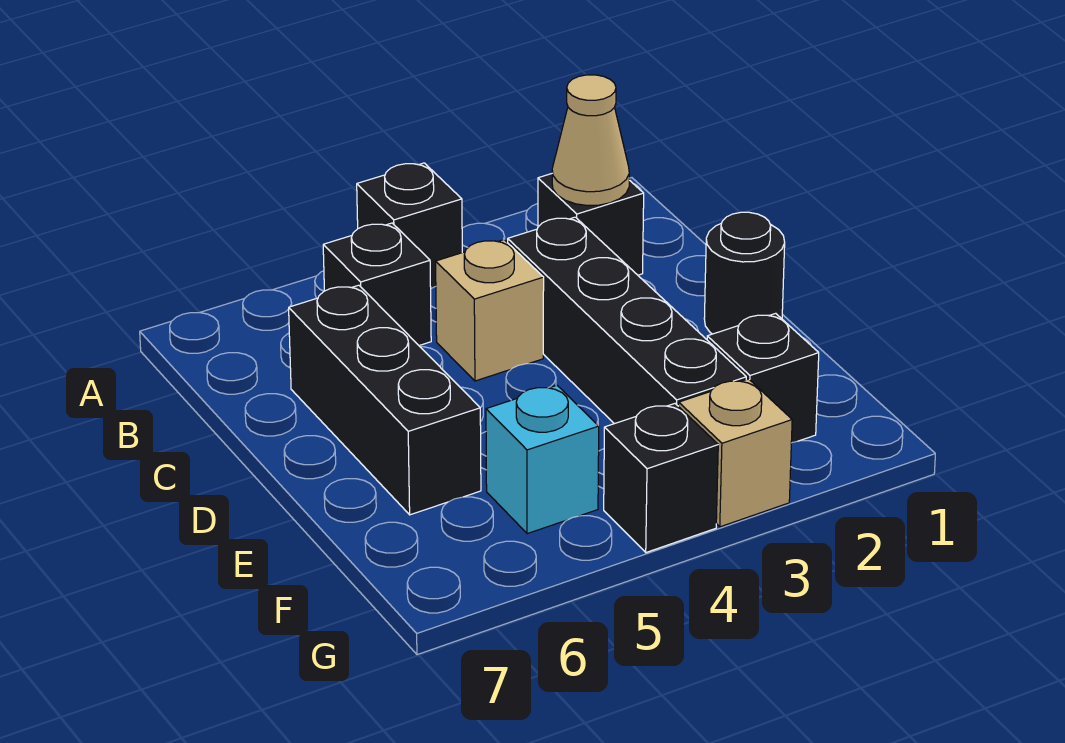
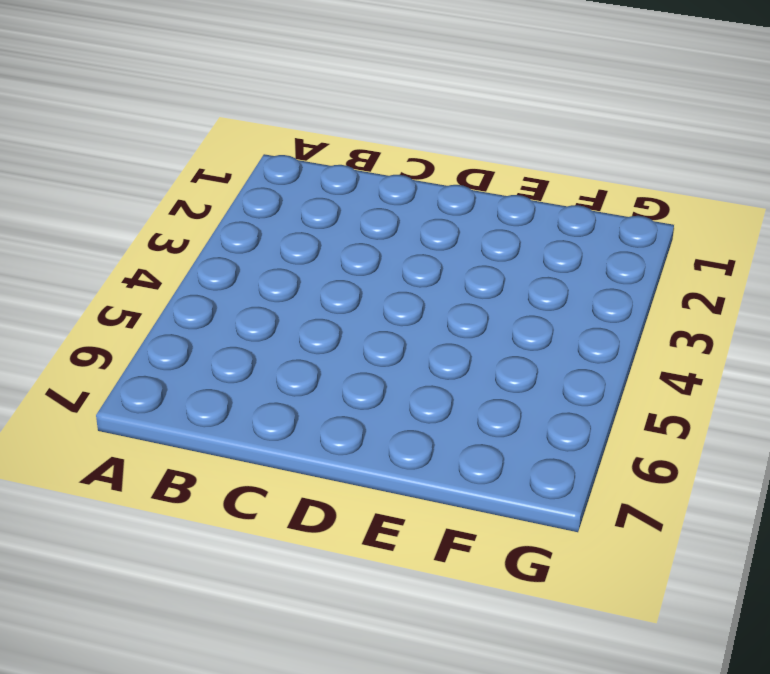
none -> black brick A4 level 1
none -> black brick B2 level 1
none -> black brick B5 level 1

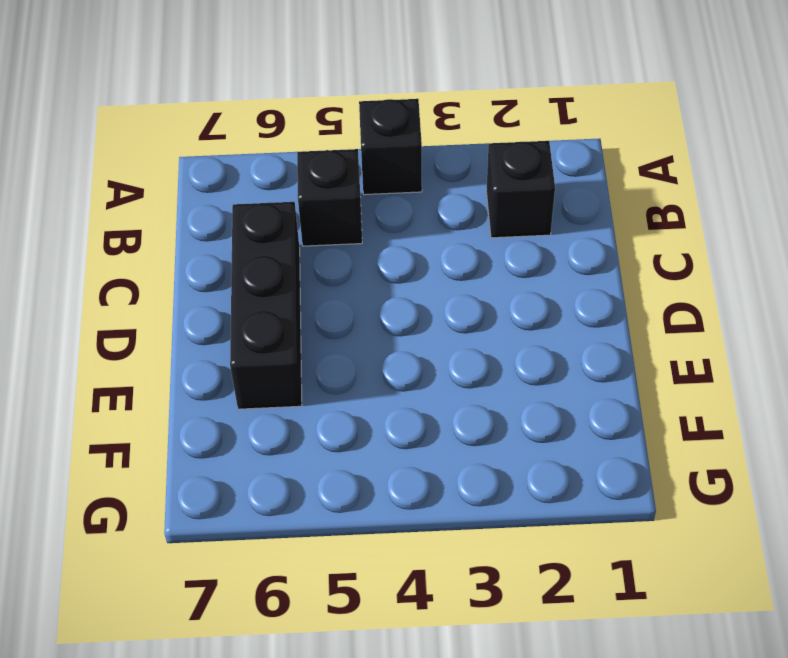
none -> black brick C3:F3 level 1
none -> tan brick C4 level 1
none -> black round brick D1 level 1

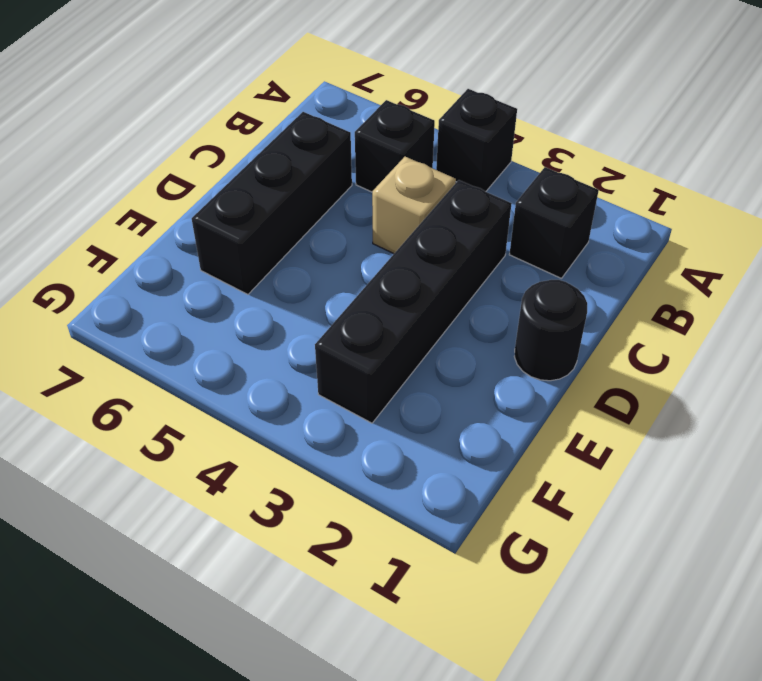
none -> black brick F2 level 1
none -> cyan brick F5 level 1
none -> tan brick G3 level 1

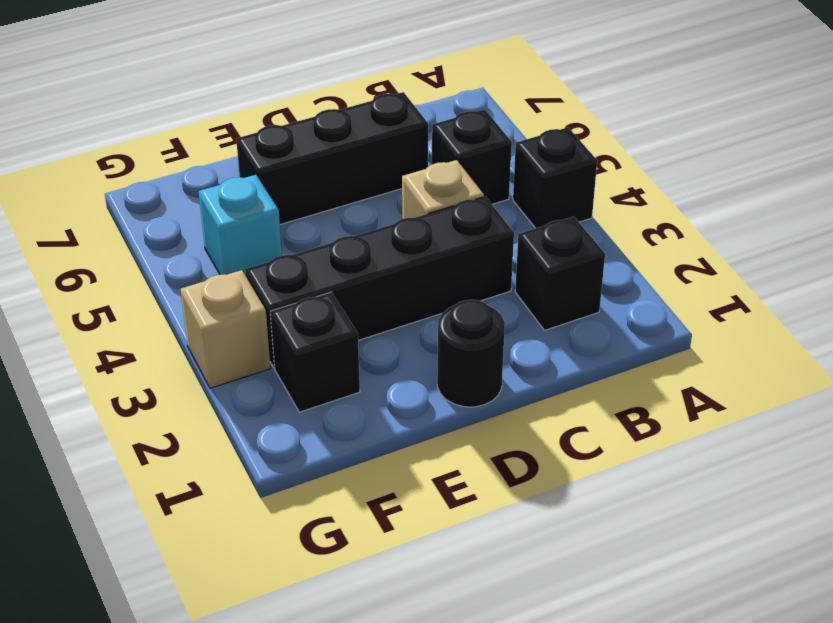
none -> black brick G4 level 1
none -> tan cone B2 level 2

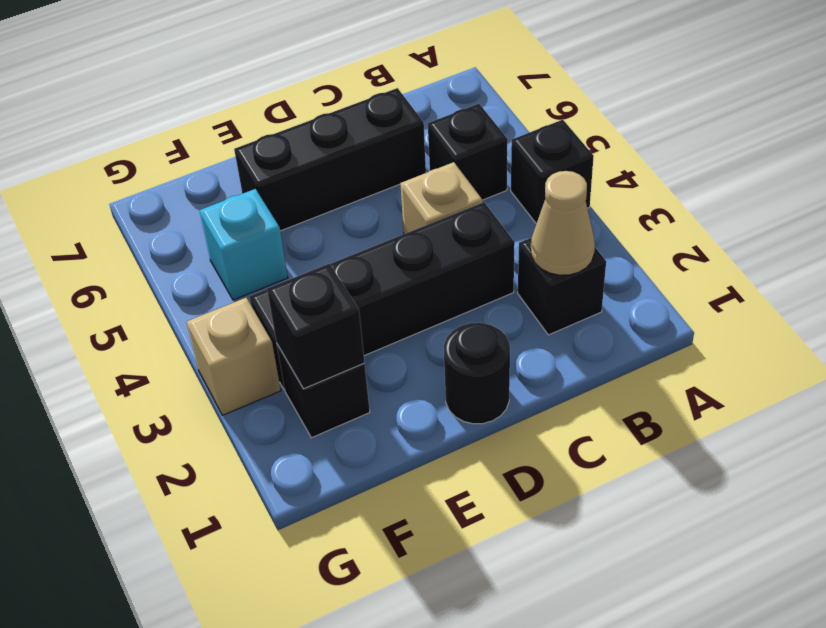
black brick F2 level 2 -> black brick G4 level 1

